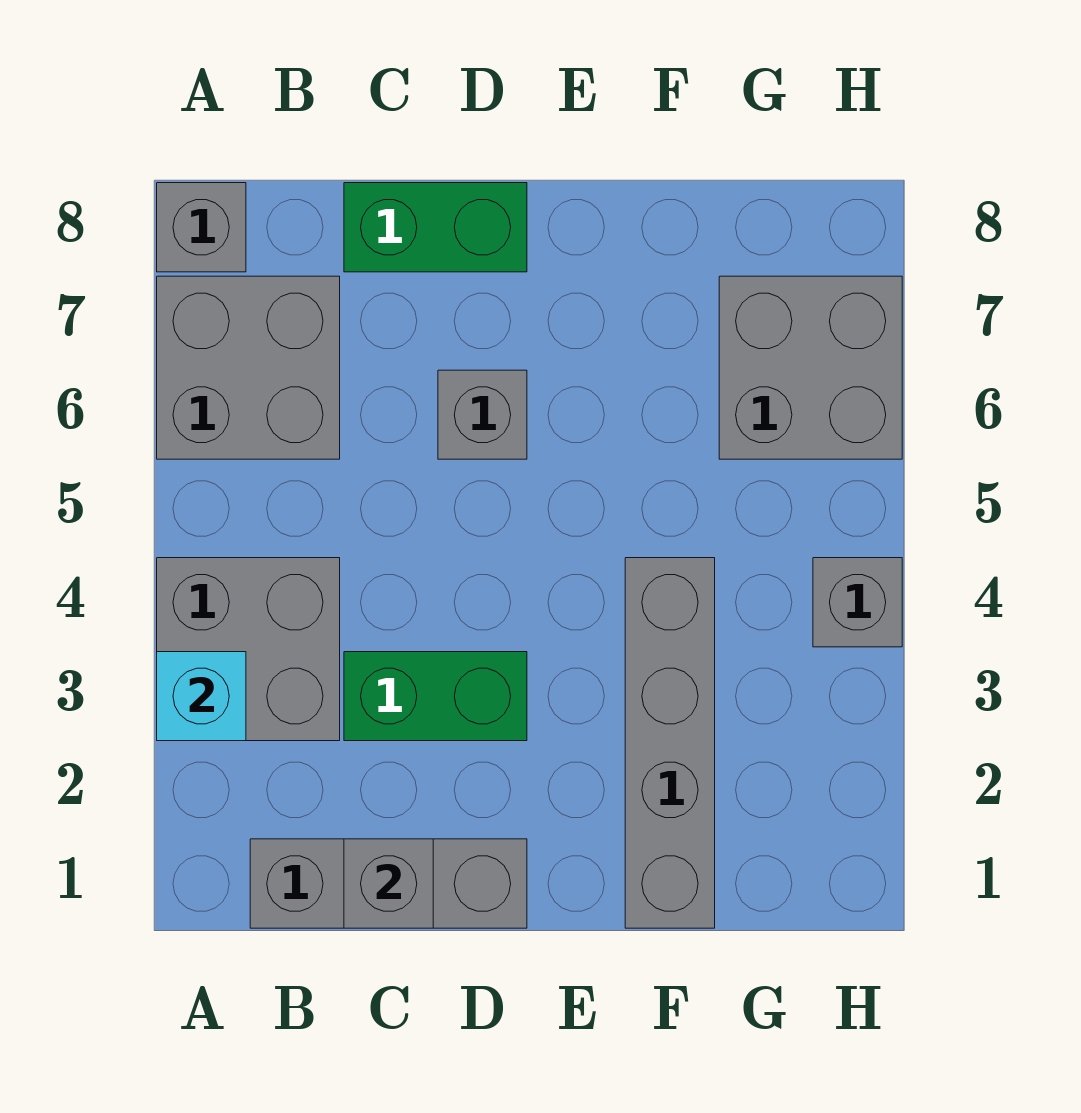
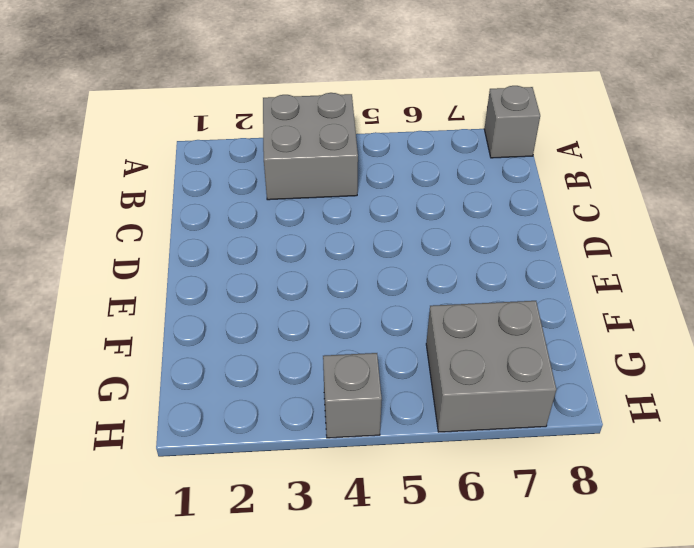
none -> grey brick A6:B7 level 1
none -> grey brick B1:D1 level 1
none -> green brick C3:D3 level 1

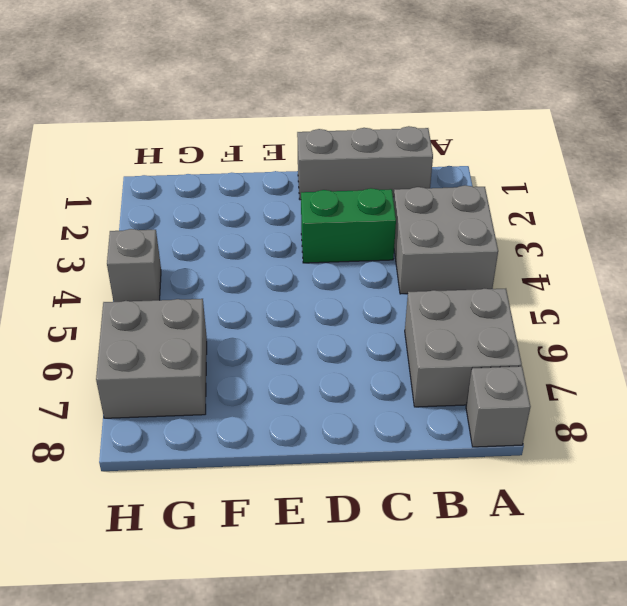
none -> green brick C8:D8 level 1
none -> grey brick D6 level 1
none -> grey brick F1:F4 level 1

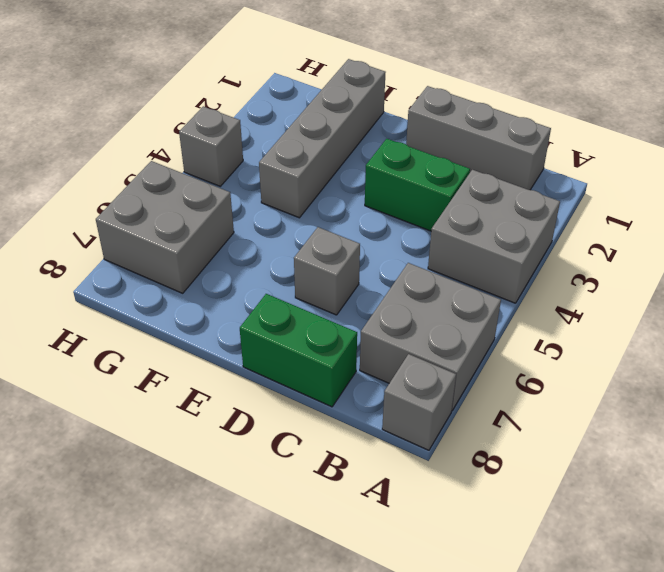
none -> cyan brick A3 level 2
none -> grey brick C1 level 2

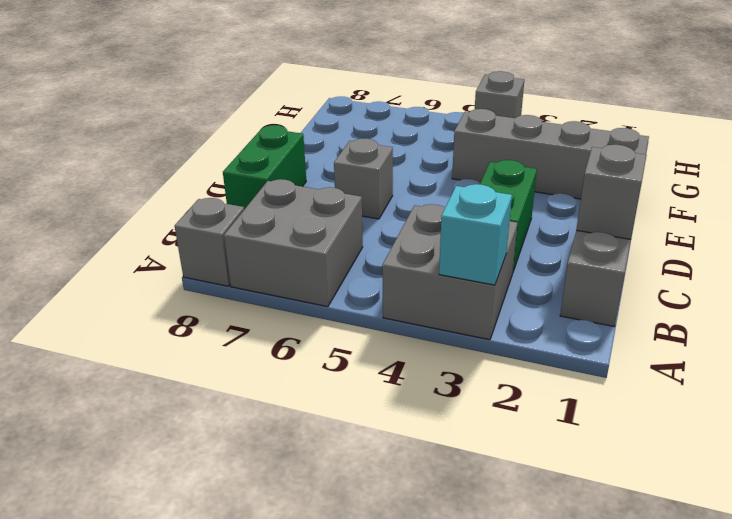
none -> grey brick G6:H7 level 1

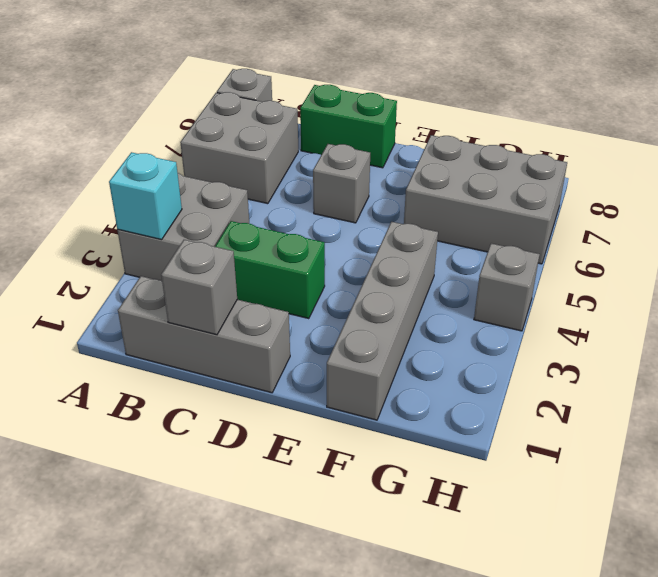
grey brick F6:H7 level 1 -> grey brick G6:H7 level 1

